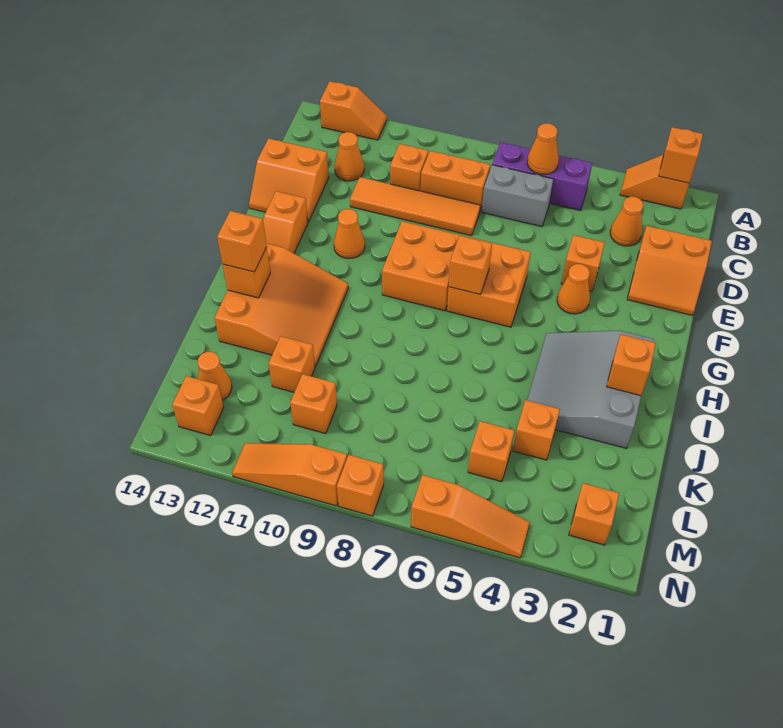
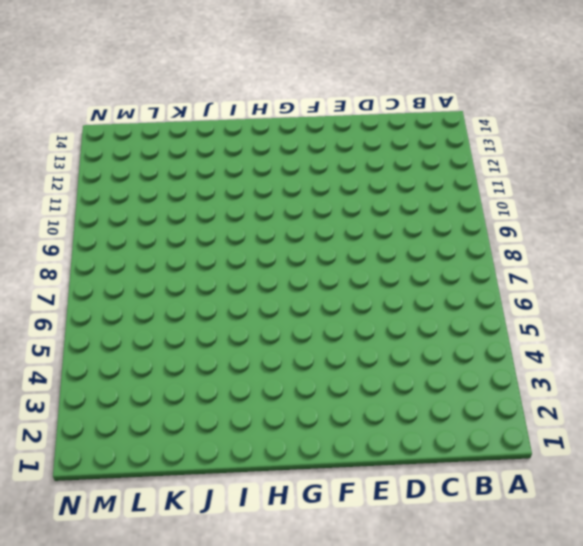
none -> orange slope A2:A3 level 1 top 2
none -> orange slope A12:A13 level 1 top 13
none -> purple brick B5:B7 level 1
none -> orange cone C3 level 1

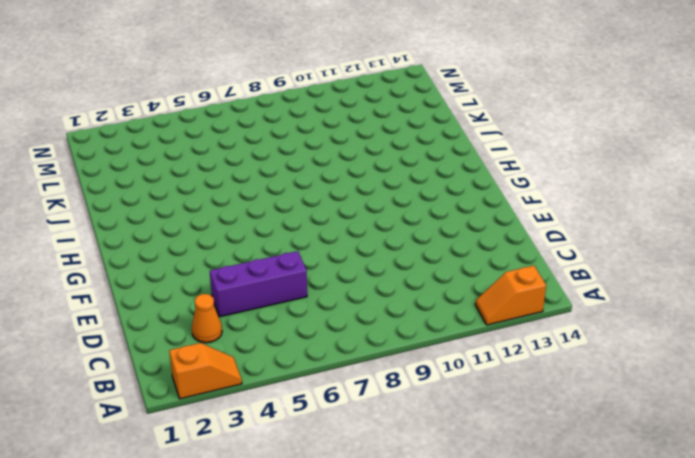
purple brick D4:D6 level 1 -> purple brick B5:B7 level 1
none -> grey brick C6:C7 level 1
none -> orange brick C8:C9 level 1
none -> orange brick C10 level 1
none -> orange cone C12 level 1

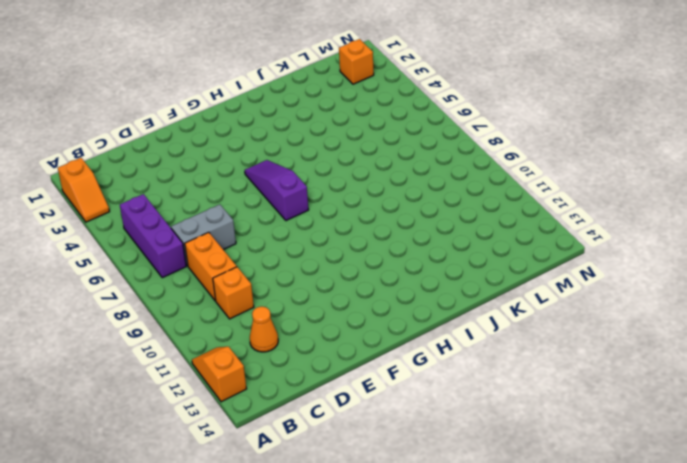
grey brick C7:D7 level 1 -> grey brick C6:C7 level 1
purple slope G5:G7 level 1 top 7 -> orange brick F6:G7 level 1
none -> orange cone C3 level 1
none -> orange slope D1:E2 level 1 top D
none -> orange tile D8:D11 level 1
none -> orange slope D13:E14 level 1 top D

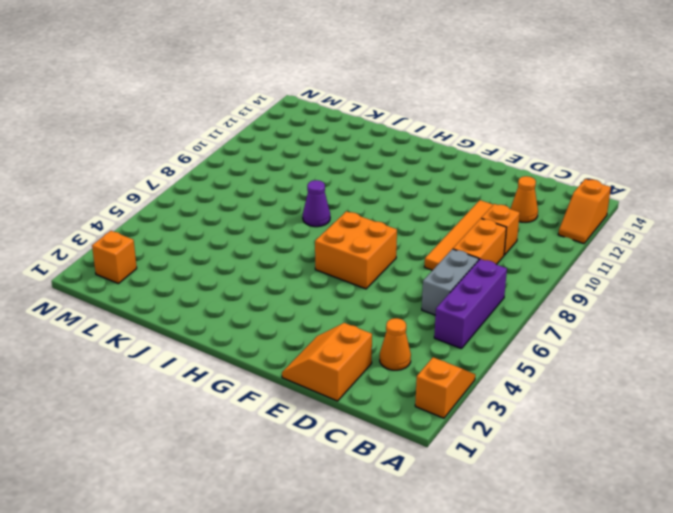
purple cone I8 level 1 -> none
none -> orange slope D13:E14 level 1 top D
none -> orange brick E4 level 1
none -> orange cone F4 level 1
none -> orange brick F8:G9 level 1

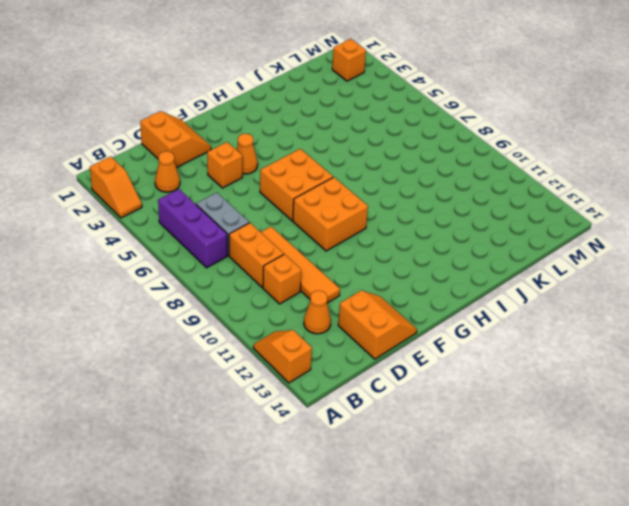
none -> orange cone F11 level 1
none -> orange slope F13:G13 level 1 top F
none -> grey slope H2:J4 level 1 top 2
none -> orange slope H11:J13 level 1 top 13

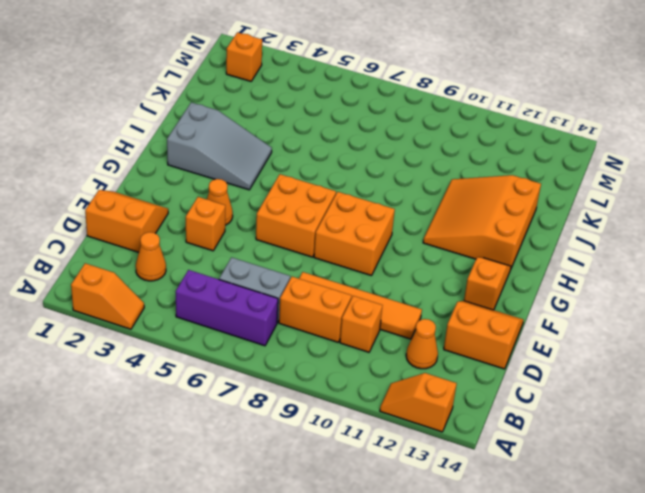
grey slope H2:I4 level 1 top 2 -> grey slope H2:J4 level 1 top 2
none -> orange cone F11 level 1
none -> orange brick K4 level 1
none -> orange brick K11 level 1
none -> orange brick L5 level 1

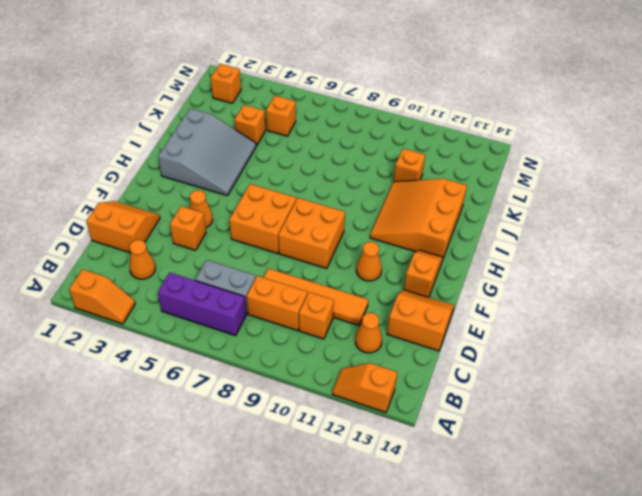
none -> orange brick L10 level 1
none -> orange cone L13 level 1
none -> orange brick M13 level 1
none -> orange slope N4:N6 level 1 top 6

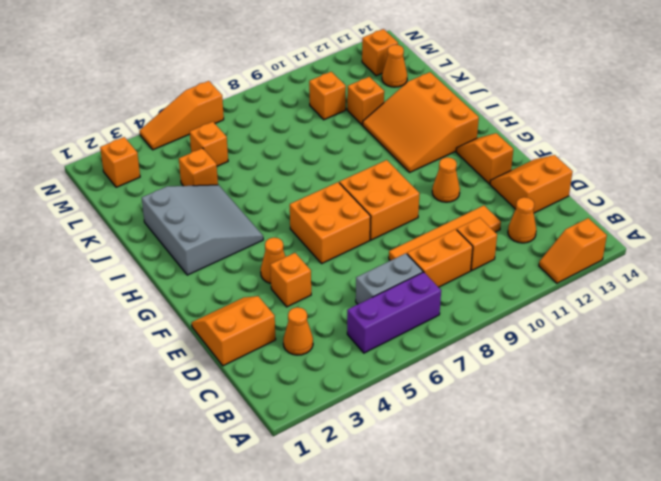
none -> orange slope A2:A3 level 1 top 2
none -> orange brick N8 level 1
none -> orange slope N9:N11 level 1 top 9
none -> orange brick A2 level 2

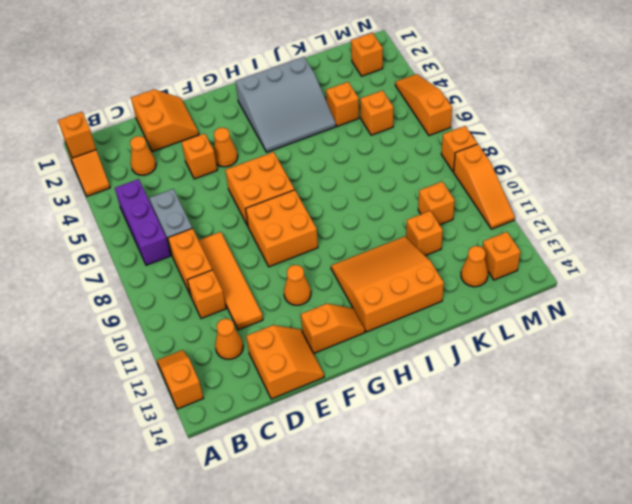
none -> orange cone B6 level 2
none -> orange brick G7 level 2
none -> orange brick I2 level 2
none -> orange brick I13 level 2

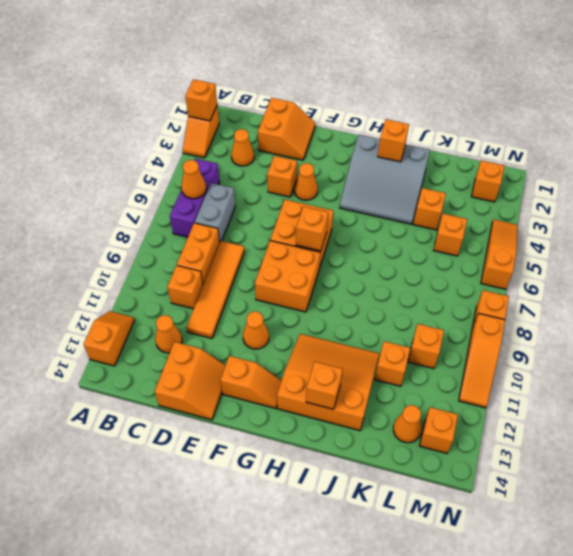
none -> orange brick I13 level 3

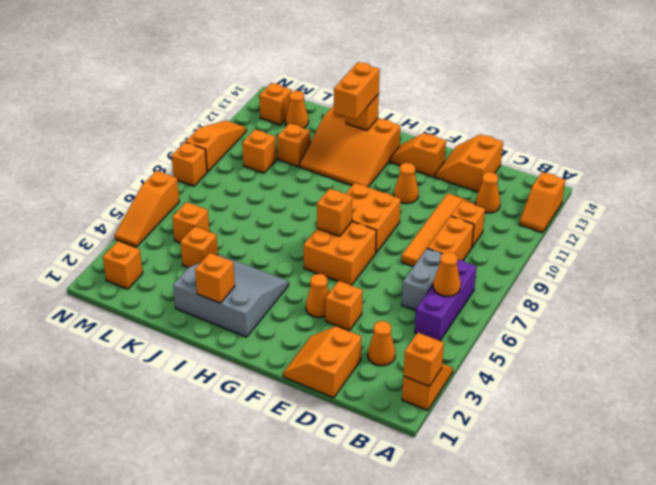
orange brick I12:I13 level 3 -> orange brick I13 level 3

